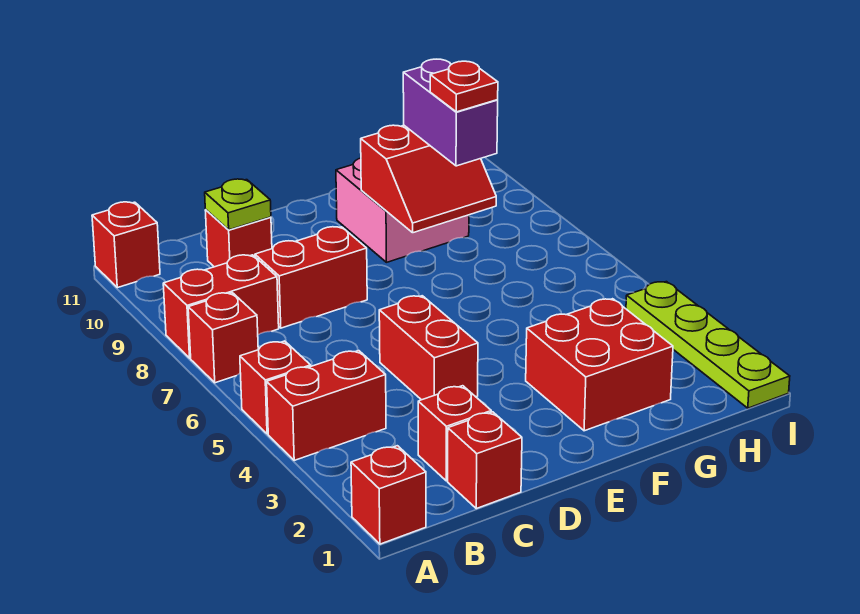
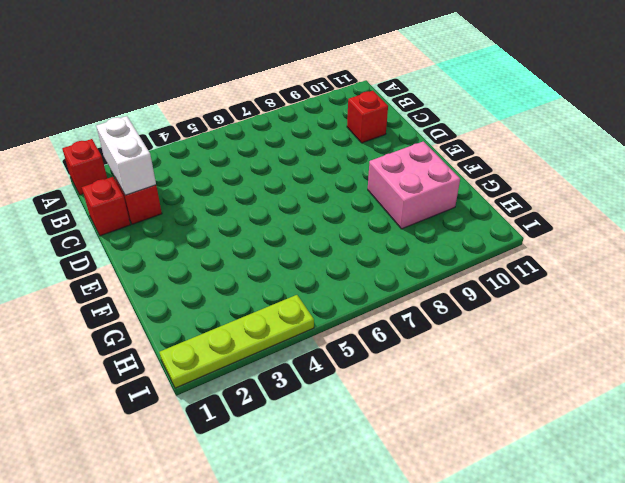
white brick B2:C2 level 2 -> none
none -> red brick A4:B4 level 1
none -> red brick A5 level 1
none -> red brick A7 level 1

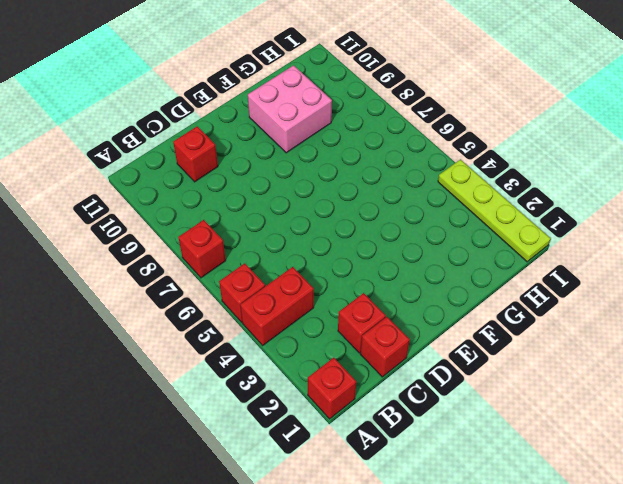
none -> red brick A8:B8 level 1
none -> red brick A11 level 1
none -> red brick C8:D8 level 1

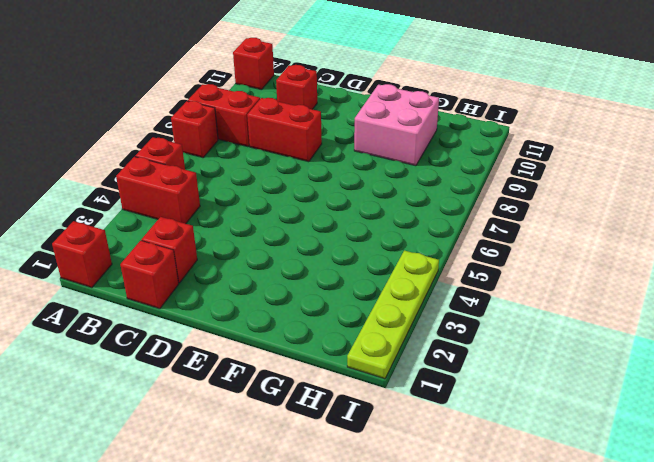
none -> red brick D4:D5 level 1
none -> red brick F2:G3 level 1
none -> lime plate C10 level 2

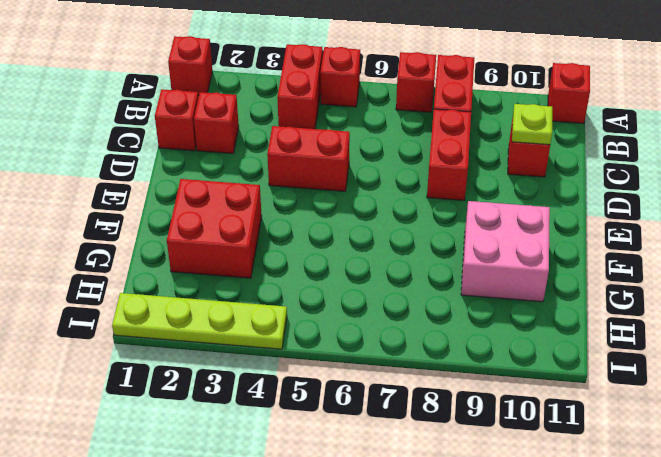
none -> red slope F8:G9 level 2 top 9
none -> purple brick G8:G9 level 3
none -> red plate G8 level 4

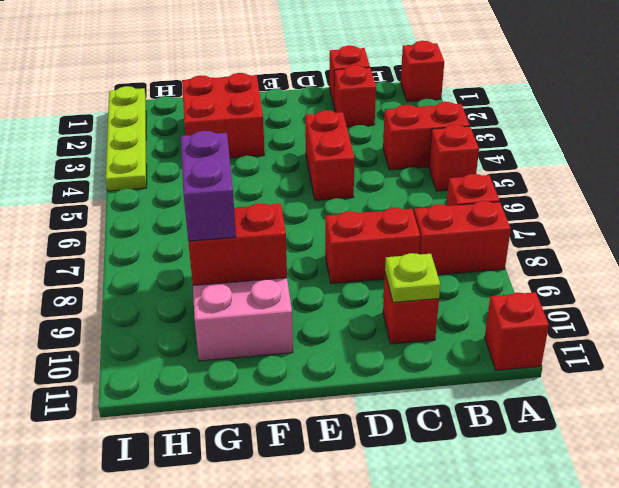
none -> red plate G8 level 4

